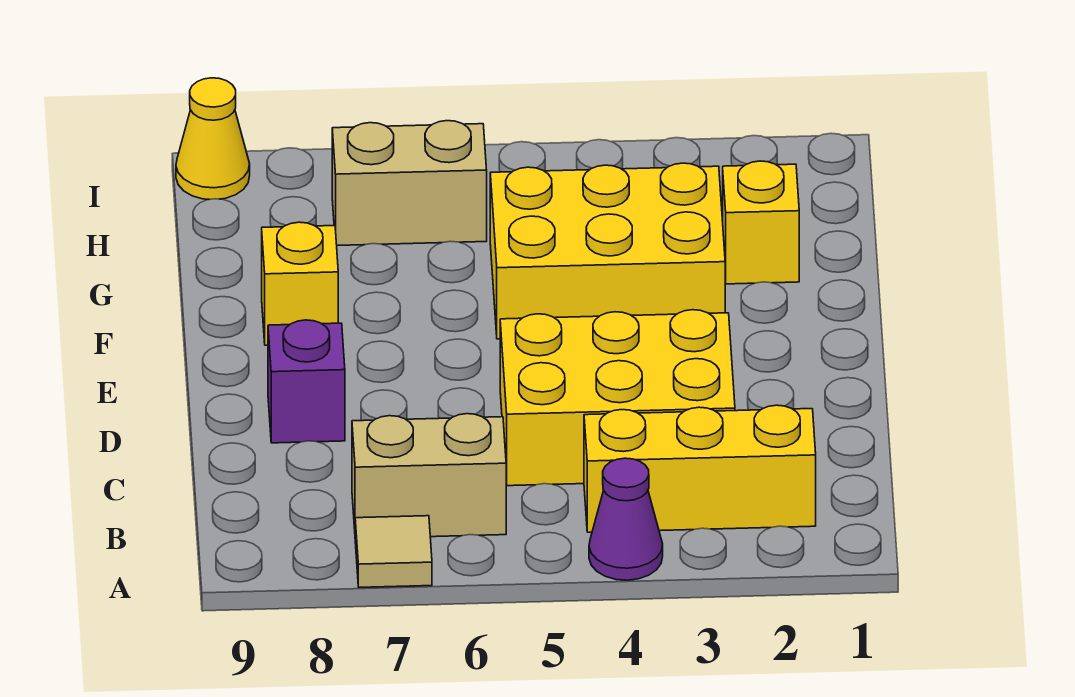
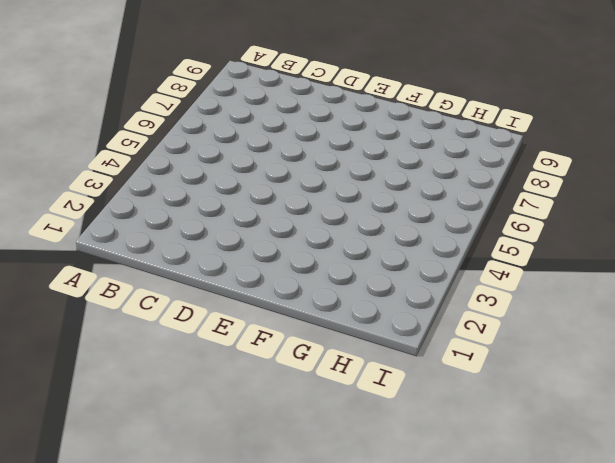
none -> purple cone A4 level 1
none -> tan tile A7 level 1

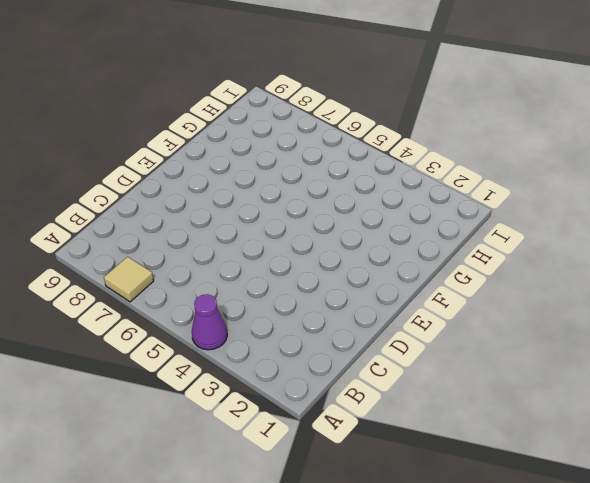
none -> yellow brick B2:B4 level 1
none -> tan brick B6:B7 level 1

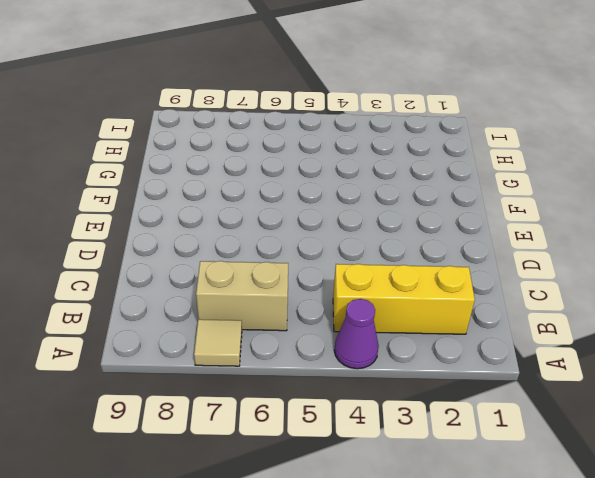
none -> yellow brick C3:D5 level 1
none -> purple brick D8 level 1

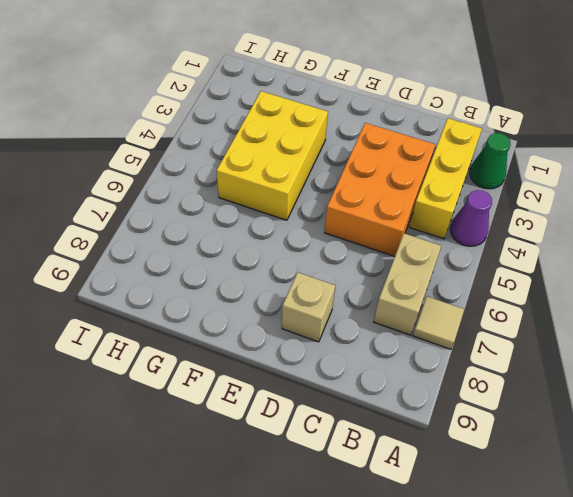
green cone A2 level 1 -> none
orange brick C3:D5 level 1 -> yellow brick C3:D5 level 1
tan brick D8 level 1 -> purple brick D8 level 1
none -> yellow brick F8 level 1
none -> yellow brick G2 level 1

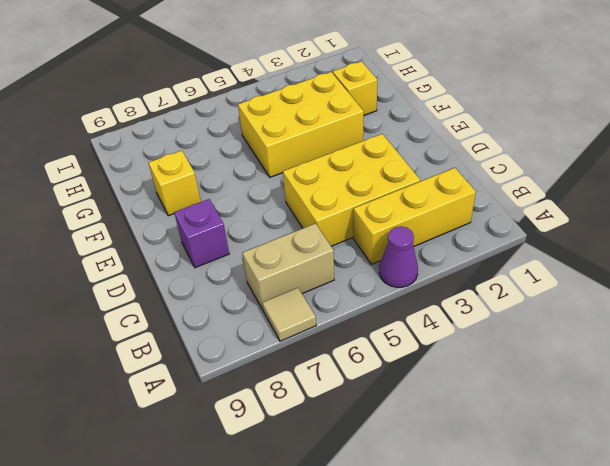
none -> tan brick H6:H7 level 1
none -> yellow cone I9 level 1

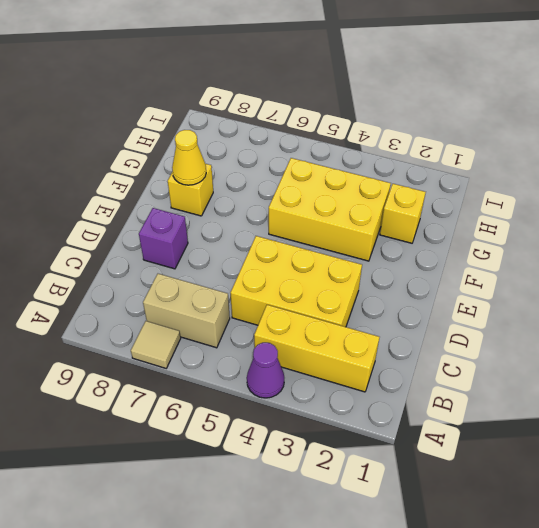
yellow cone F8 level 2 -> yellow cone I9 level 1
none -> tan brick H6:H7 level 1

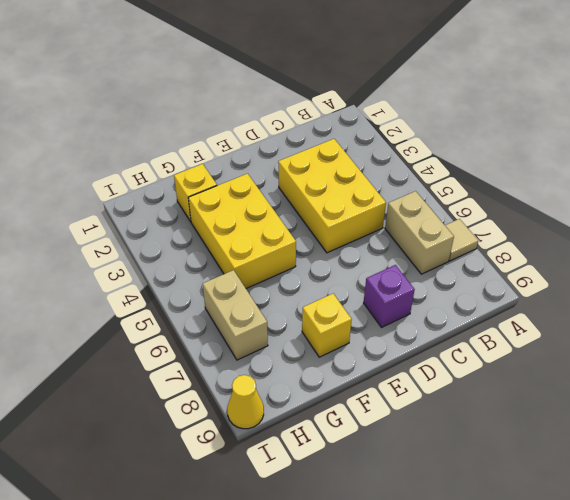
none -> purple cone A4 level 1
none -> yellow brick B2:B4 level 1

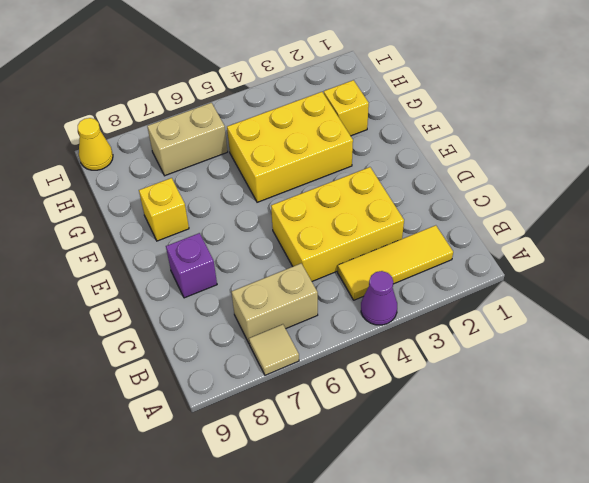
yellow tile B2:B4 level 1 -> yellow brick B2:B4 level 1

